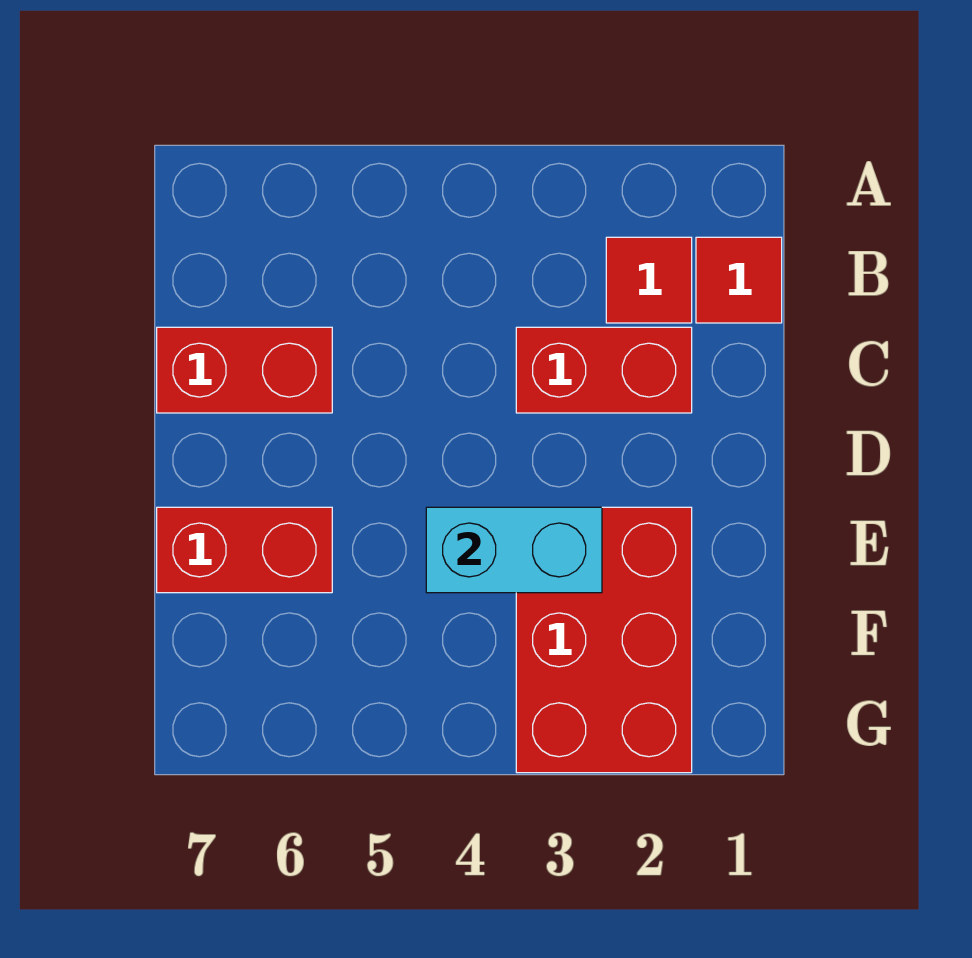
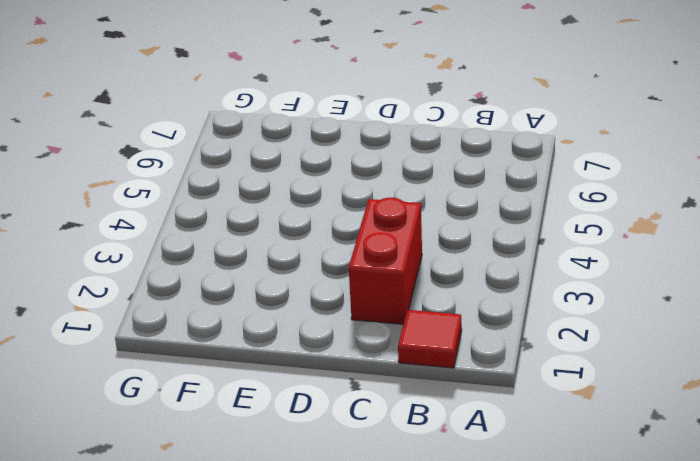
none -> red tile B2 level 1
none -> red brick C6:C7 level 1

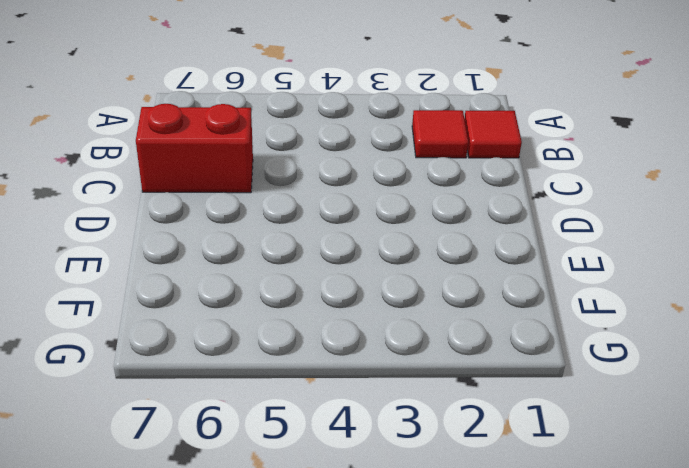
none -> red brick C2:C3 level 1
none -> red brick E2:G3 level 1

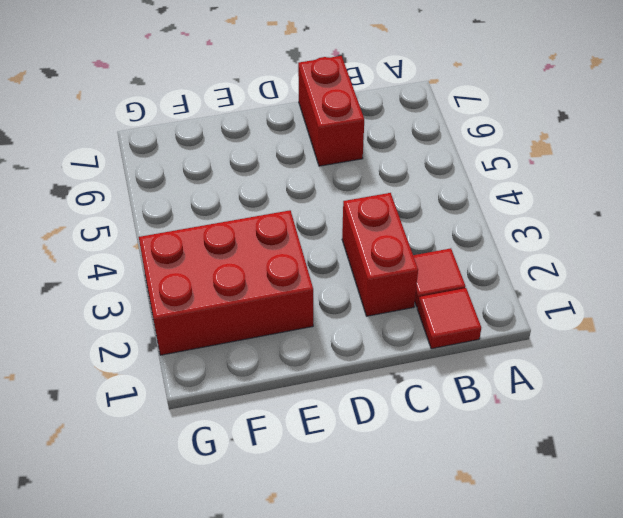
none -> red brick E6:E7 level 1
none -> cyan brick E3:E4 level 2

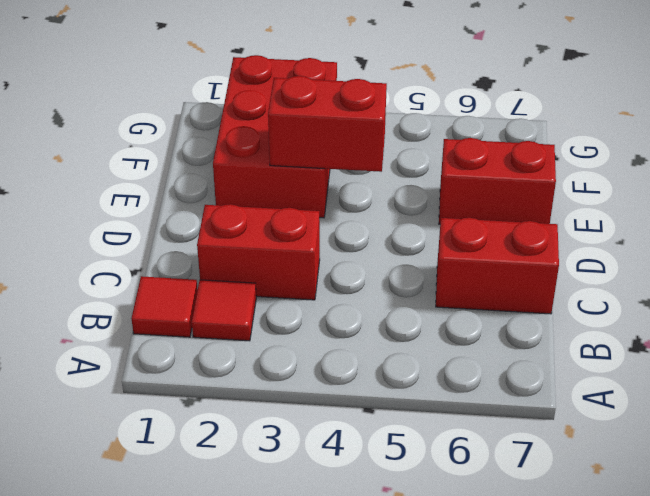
red brick E3:E4 level 2 -> cyan brick E3:E4 level 2

